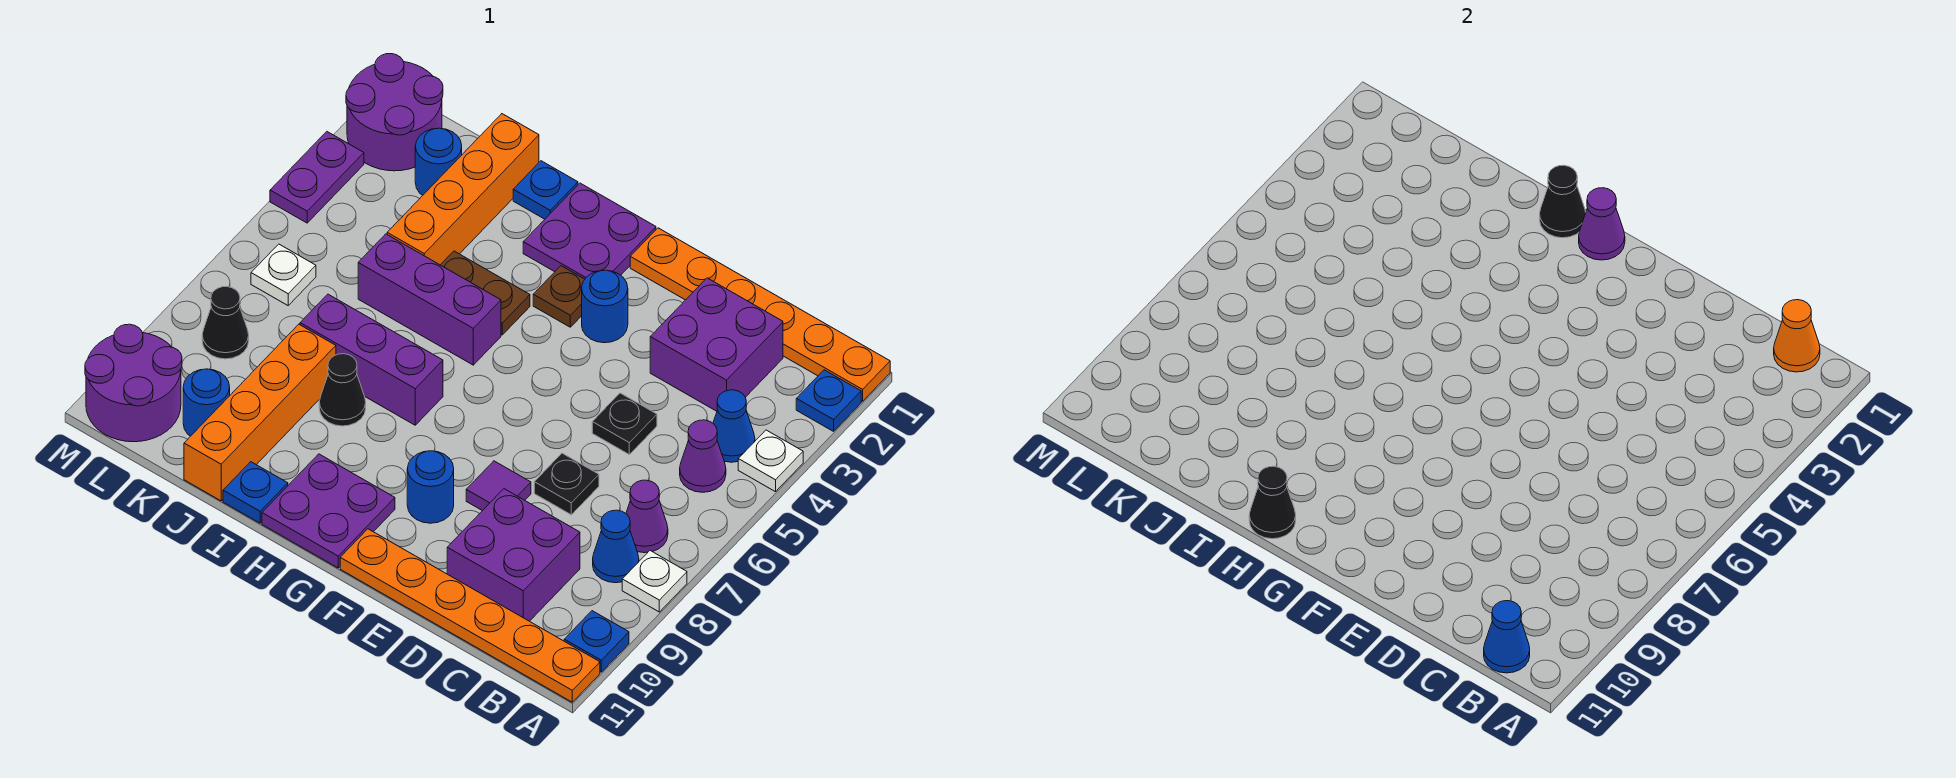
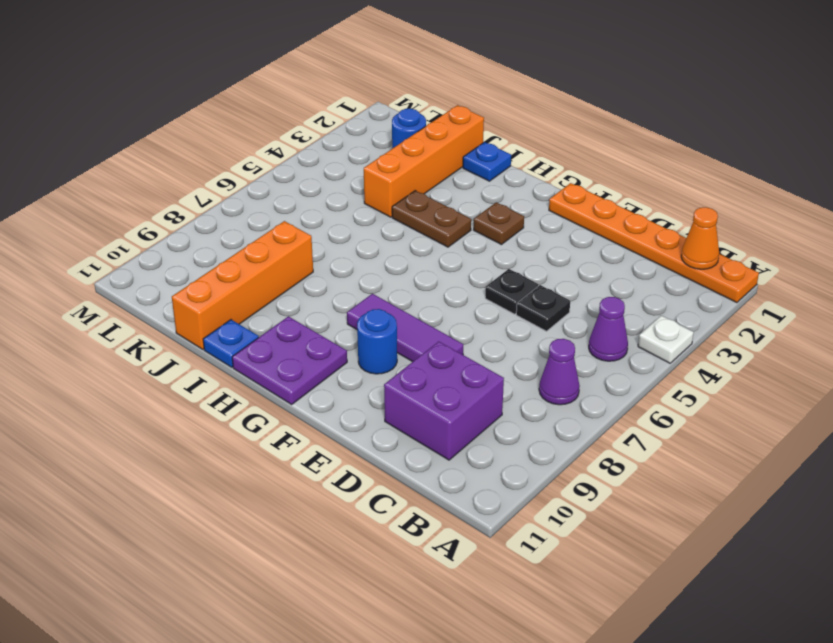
black plate E5 level 1 -> black plate D7 level 1
purple tile E8:G8 level 1 -> purple tile E8 level 1
none -> blue plate A2 level 1
none -> white plate A8 level 1
none -> blue plate A10 level 1
none -> orange plate A11:F11 level 1

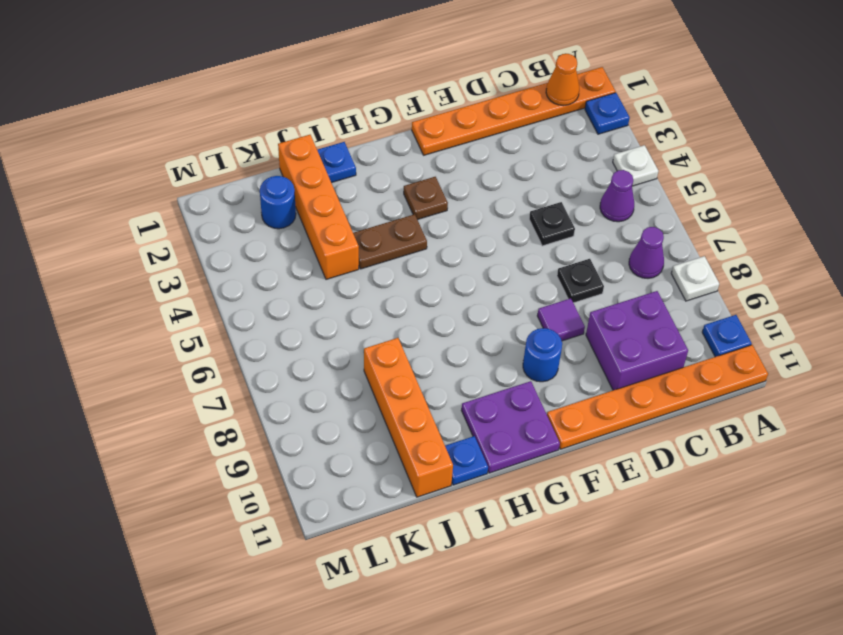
none -> blue cone B4 level 1
none -> blue cone B8 level 1
none -> purple brick C2:D3 level 1
none -> blue round brick F3 level 1

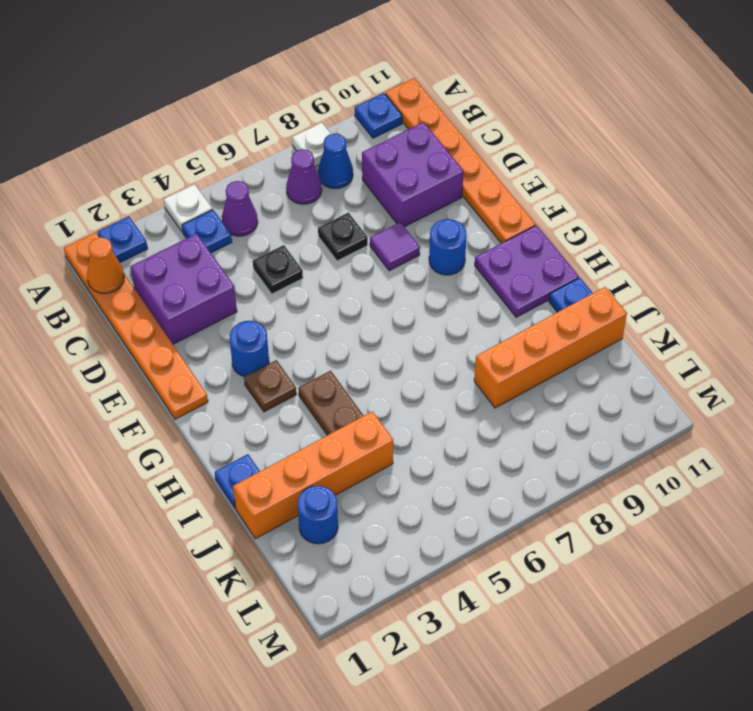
blue plate B4 level 1 -> blue cone B4 level 1
none -> purple plate G1:H2 level 1
none -> purple brick H5:J5 level 1
none -> purple brick H7:J7 level 1
none -> black cone I8 level 1

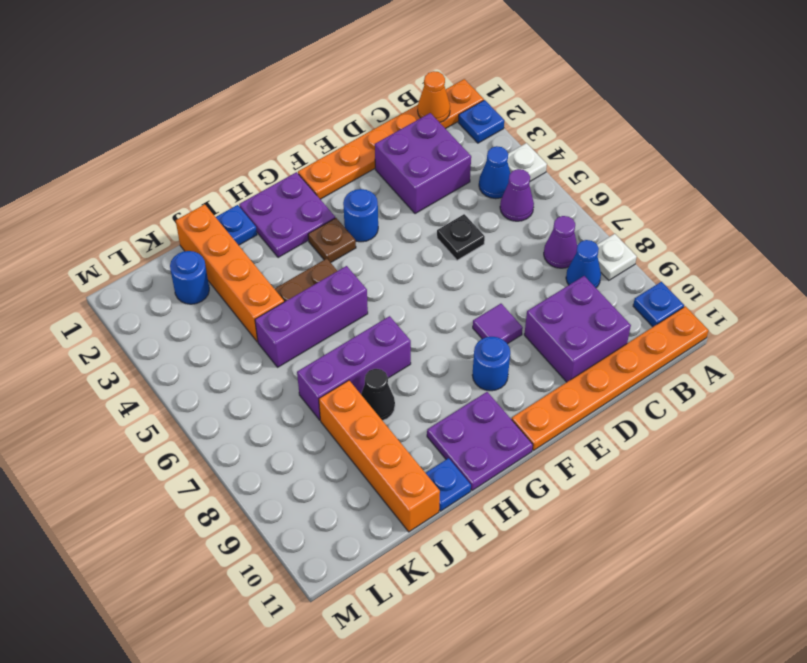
none -> black plate D7 level 1
none -> blue round brick K10 level 1
none -> purple round brick L1:M2 level 1
none -> white plate L6 level 1

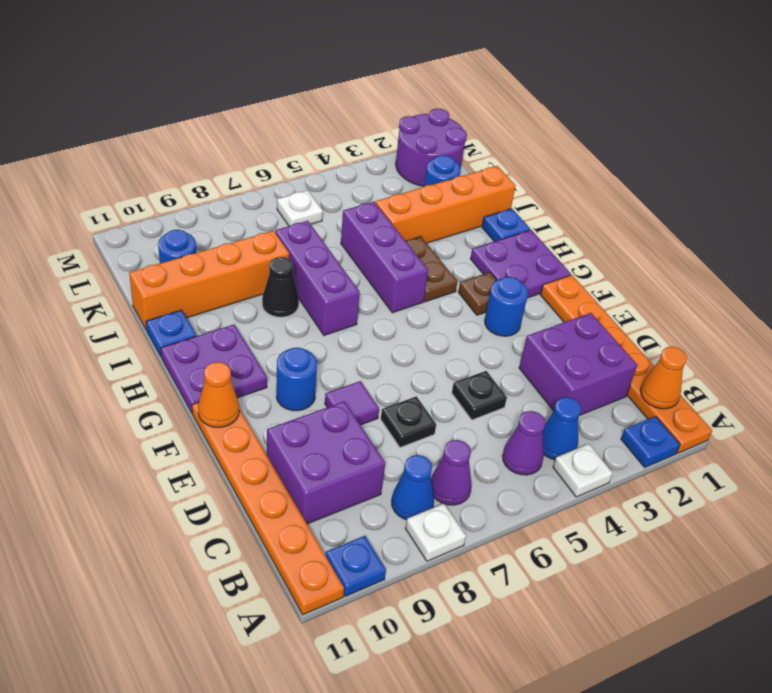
orange cone F11 level 2 -> none
none -> black cone L8 level 1
none -> purple round brick L10:M11 level 1
none -> purple plate M3:M4 level 1
none -> blue cone B11 level 2

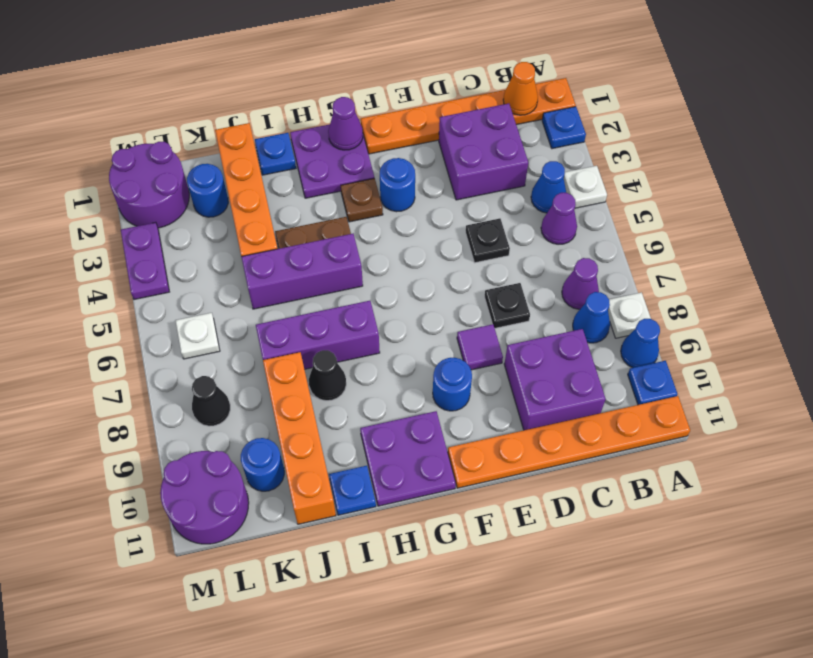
blue cone A9 level 1 -> blue cone B11 level 2
none -> black cone H1 level 2
none -> black cone H11 level 2

